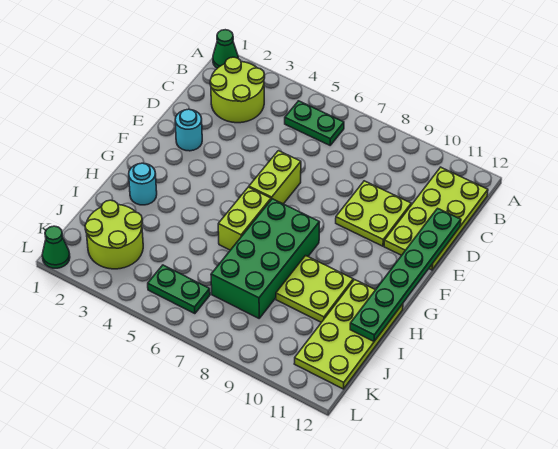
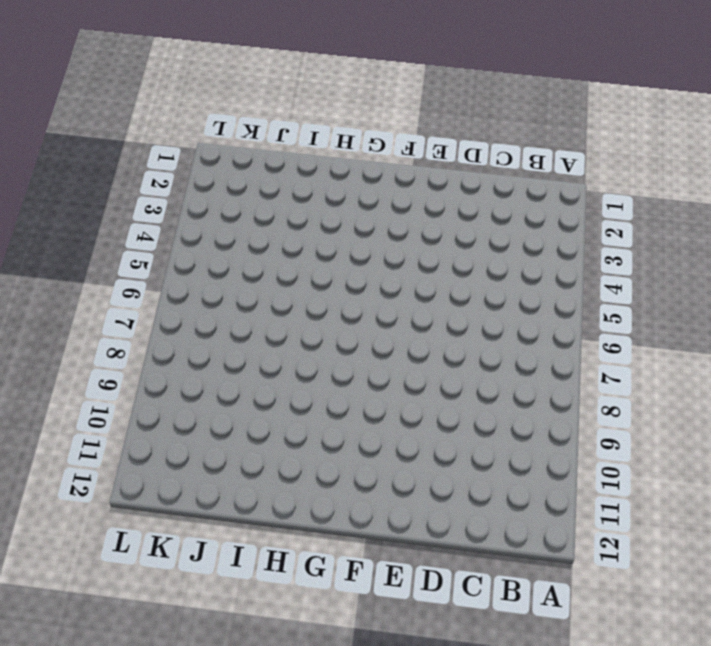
none -> green cone A1 level 1
none -> lime round brick B2:C3 level 1
none -> green plate B5:B6 level 1

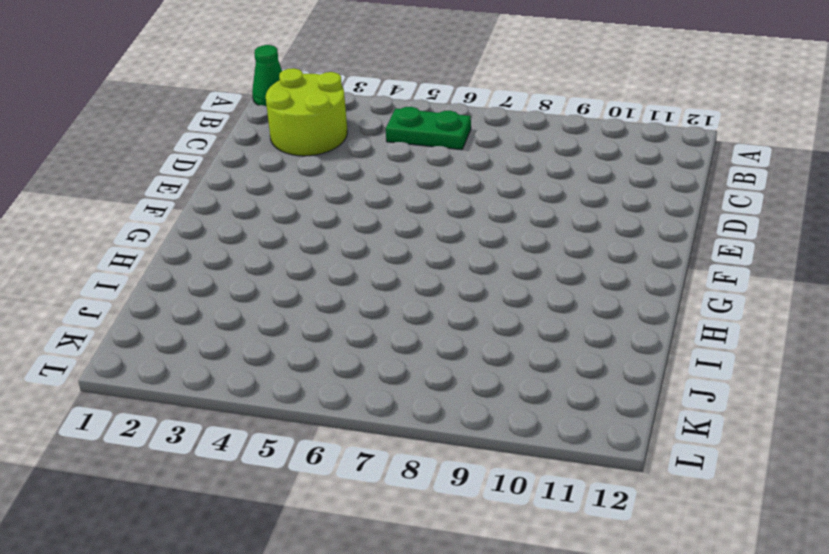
none -> lime plate B11:E12 level 1
none -> lime plate D9:E10 level 1
none -> cyan round brick E2 level 1

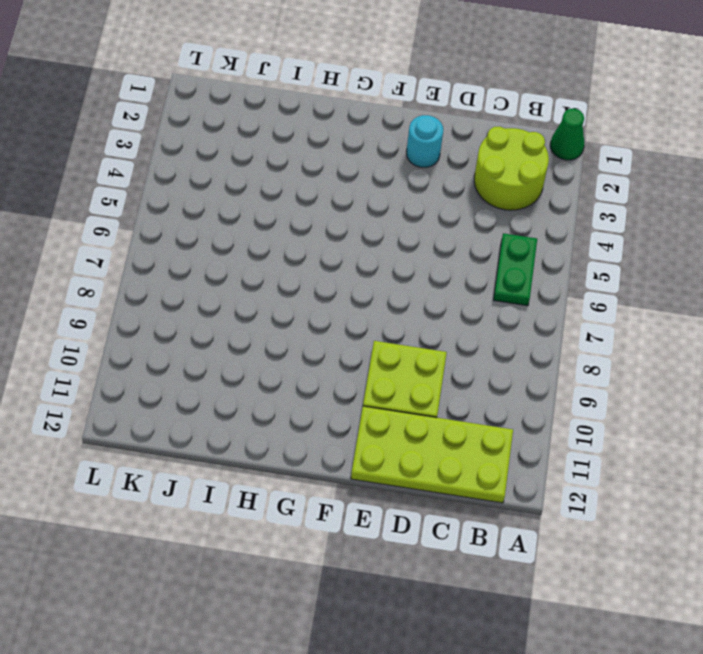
none -> lime brick E6:F6 level 1
none -> lime brick G6:H6 level 1
none -> green brick G7:J8 level 1

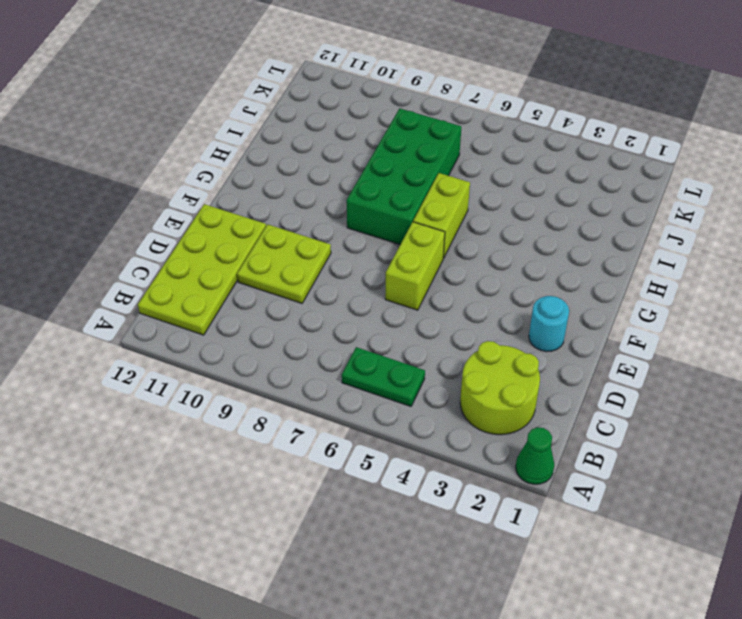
none -> cyan round brick H2 level 1
none -> lime plate H9:I10 level 1
none -> lime plate H11:K12 level 1

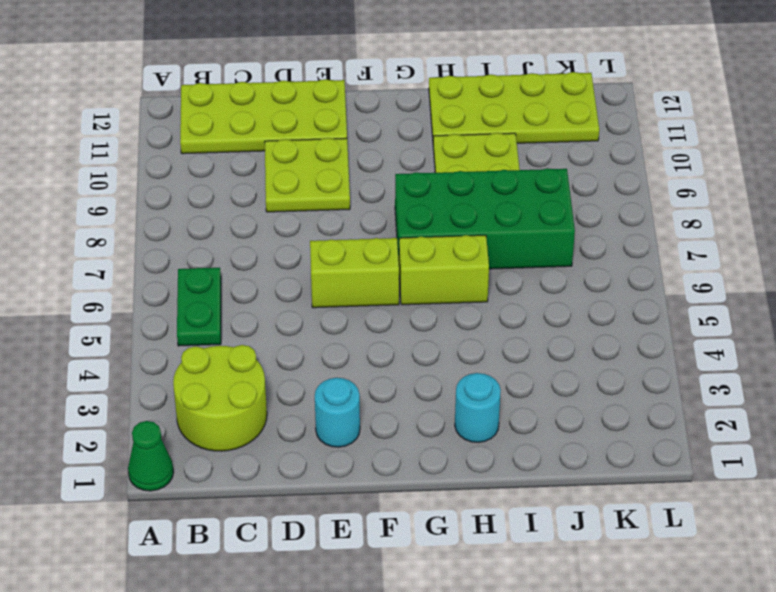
none -> lime round brick J2:K3 level 1
none -> green plate K5:K6 level 1
none -> green cone L1 level 1

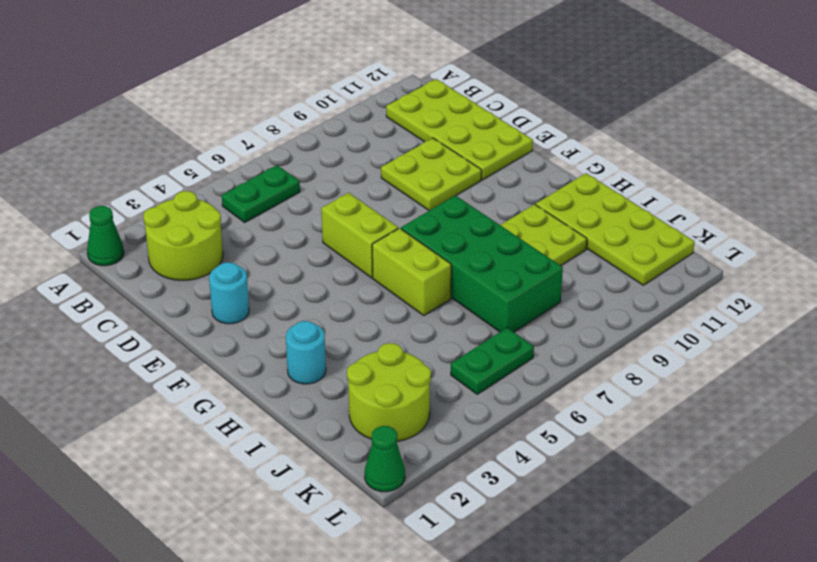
none -> green plate D12:I12 level 2

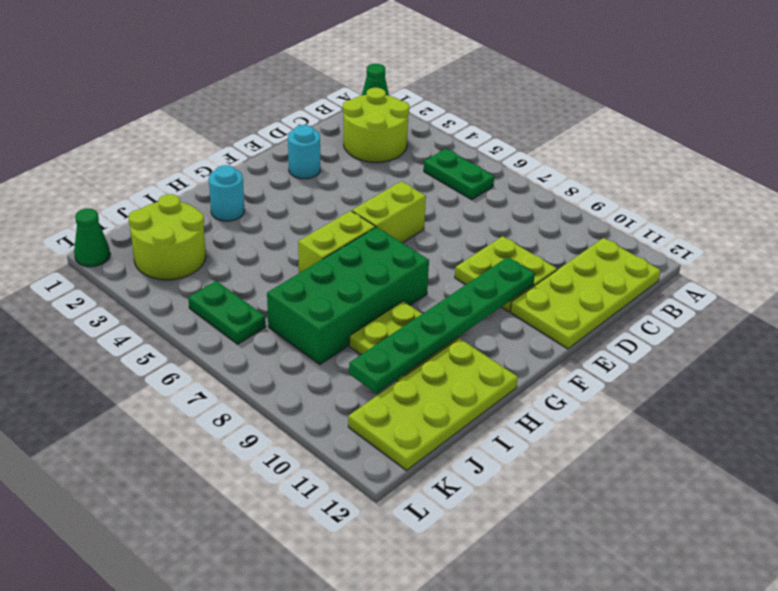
green plate E10:J10 level 2 -> green plate D12:I12 level 2

